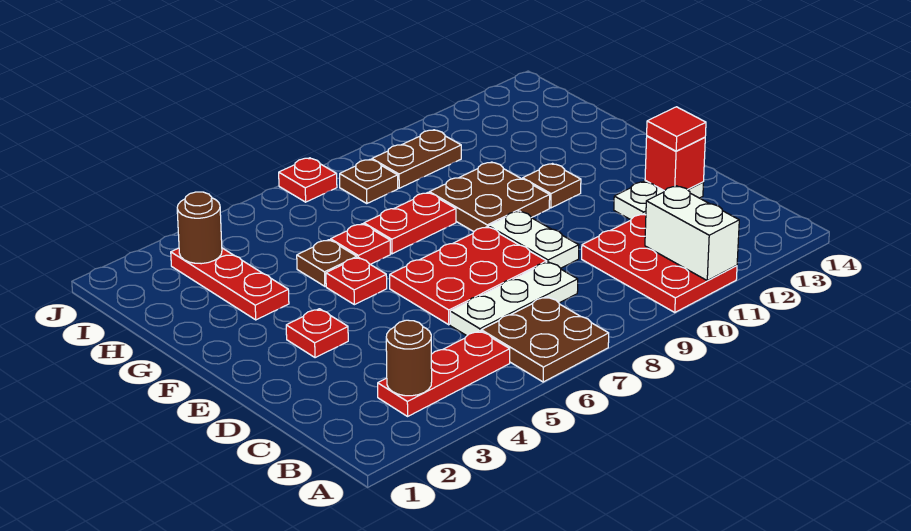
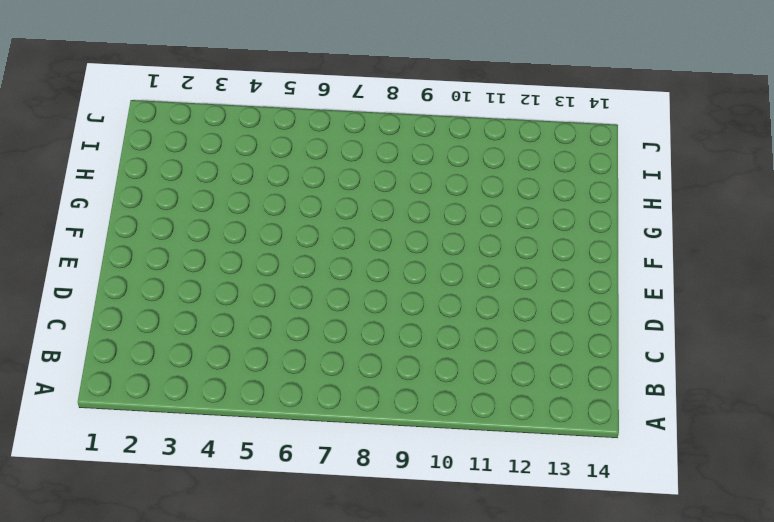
none -> brown plate A6:B7 level 1
none -> red plate A10:C11 level 1
none -> red plate B3:B5 level 1

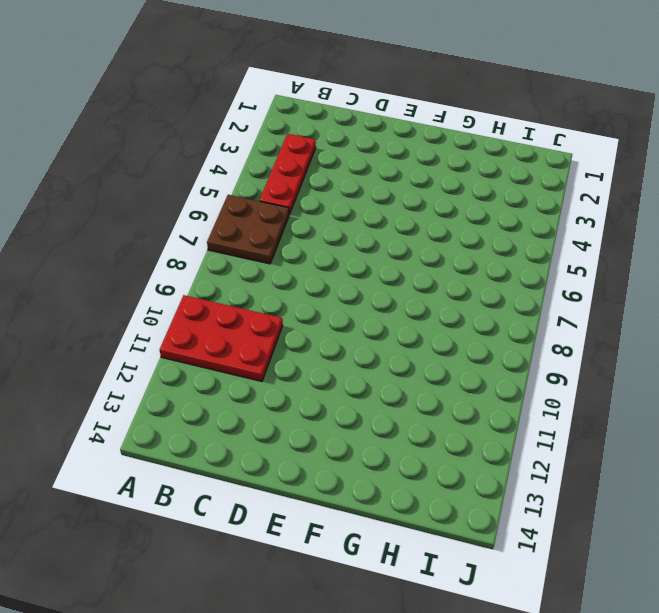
none -> white plate C6:C8 level 1
none -> red plate D6:E8 level 1
none -> white plate D9:E9 level 1

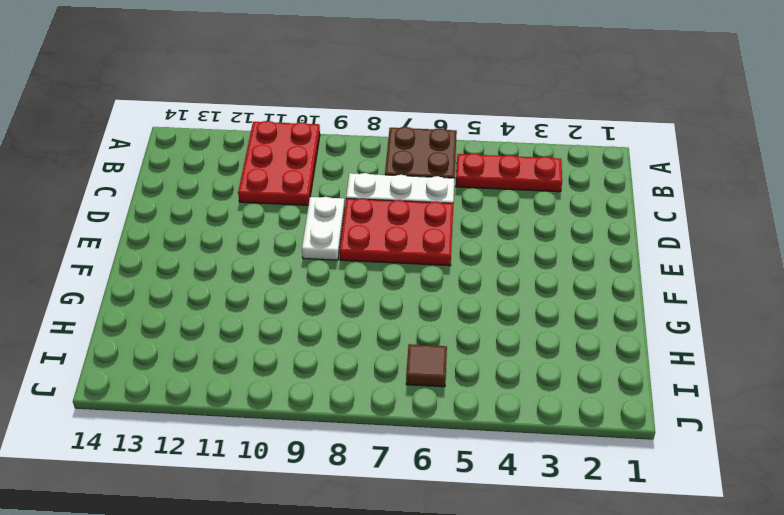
brown tile I6 level 1 -> none
none -> white plate D12:D13 level 1
none -> red plate E3 level 1
none -> red plate F5 level 1

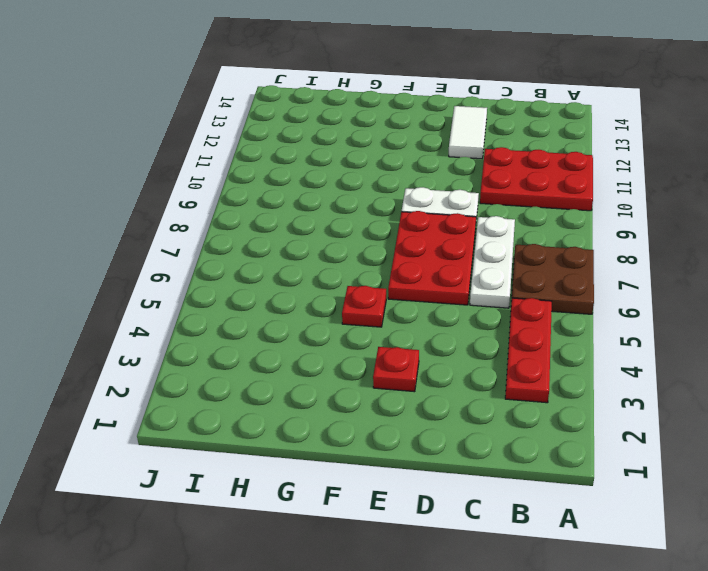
white tile D12:D13 level 1 -> white plate D12:D13 level 1
none -> brown plate F9:G10 level 1
none -> brown plate F11 level 1
none -> red plate G3:I3 level 1

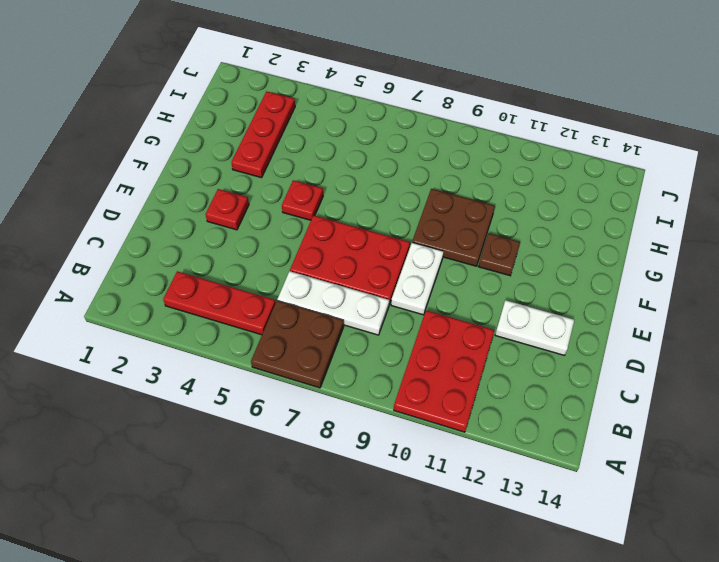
none -> brown plate G5 level 1
none -> red plate G6 level 1
none -> red plate G7:G8 level 1

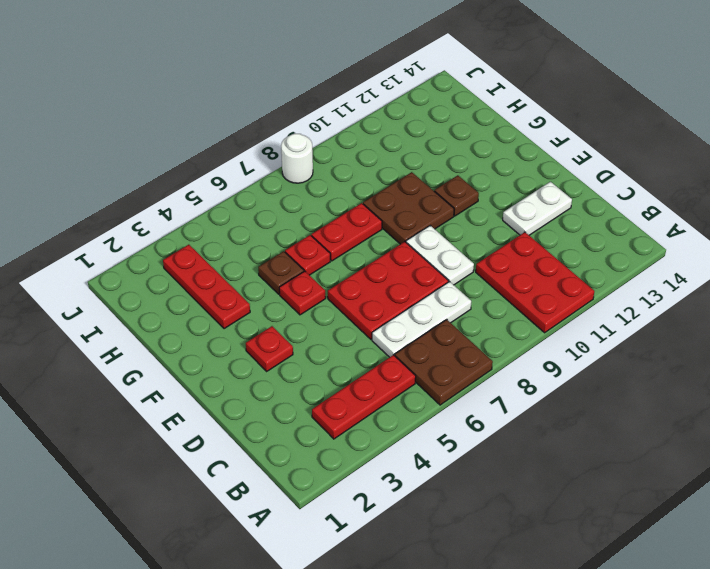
white round brick J8 level 1 -> none
none -> brown plate I8 level 1
none -> brown plate I9:I10 level 1
none -> red plate J7 level 1

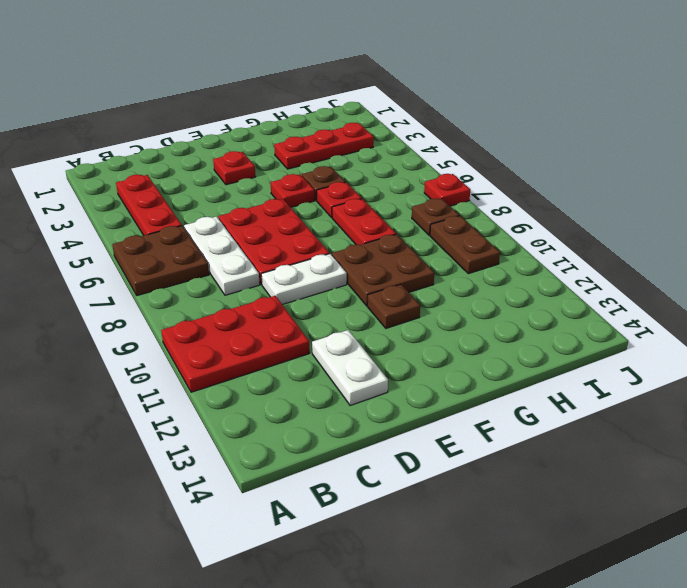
none -> white brick A11:B11 level 2
none -> brown round brick B3 level 2
none -> red brick D13 level 2

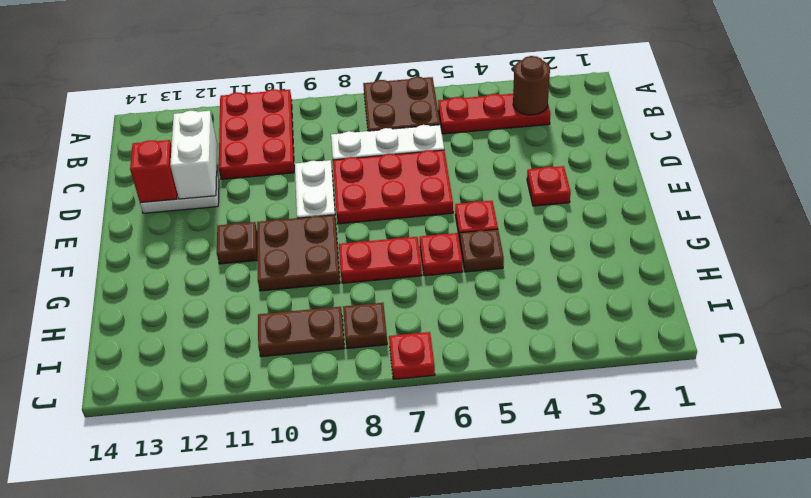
white brick C12:D12 level 2 -> white brick A11:B11 level 2
none -> red plate G3:I3 level 1
none -> brown round brick I3 level 2
none -> red tile D13 level 3

